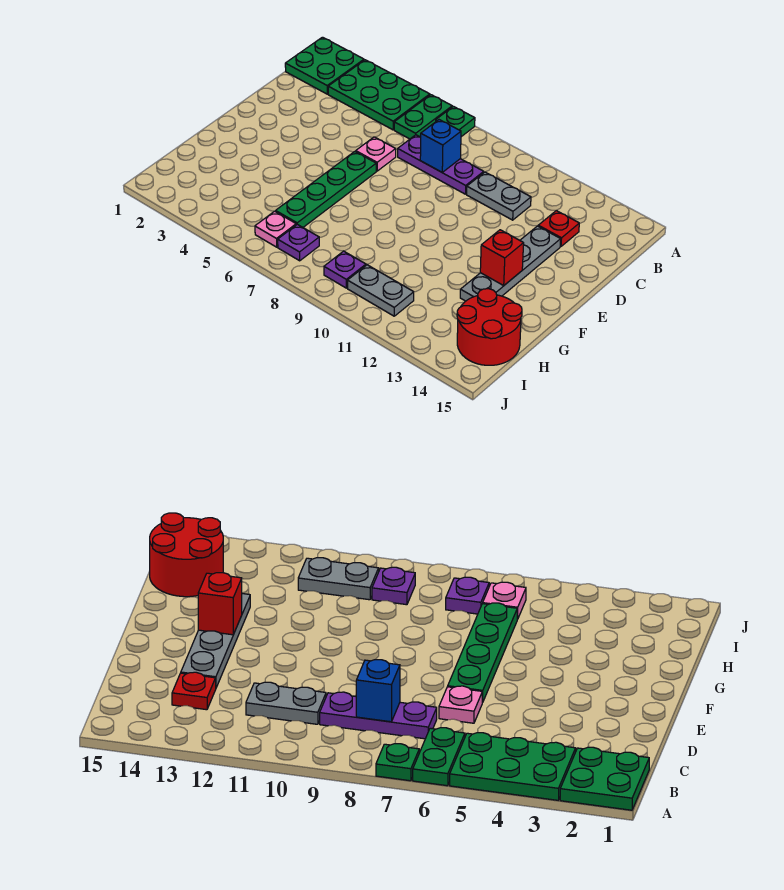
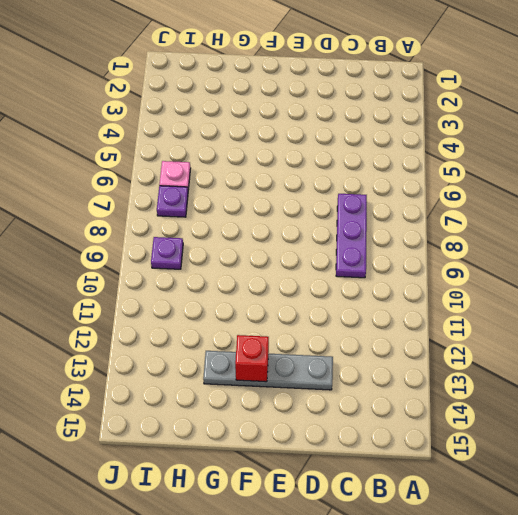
none -> green plate A1:B2 level 1
none -> green plate A3:B5 level 1
none -> green plate A6:B6 level 1

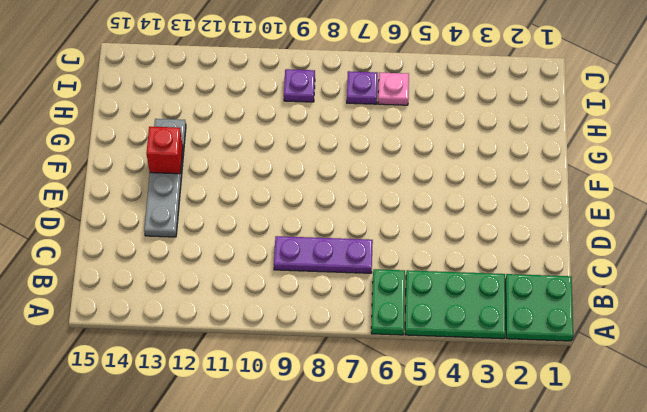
none -> green plate A7 level 1
none -> grey plate C10:C11 level 1
none -> red plate C13 level 1

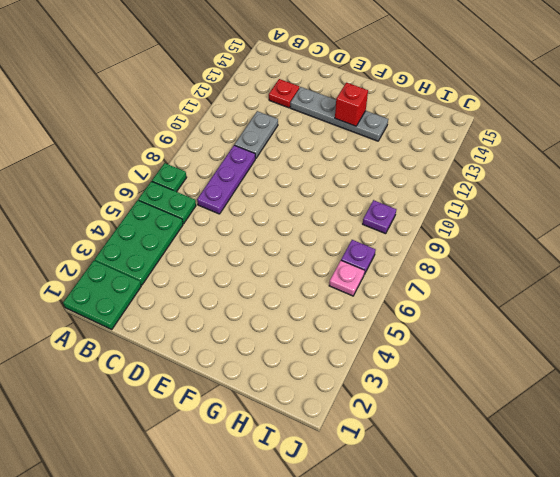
none -> pink plate D6 level 1
none -> green plate E6:H6 level 1
none -> red round brick H14:I15 level 1

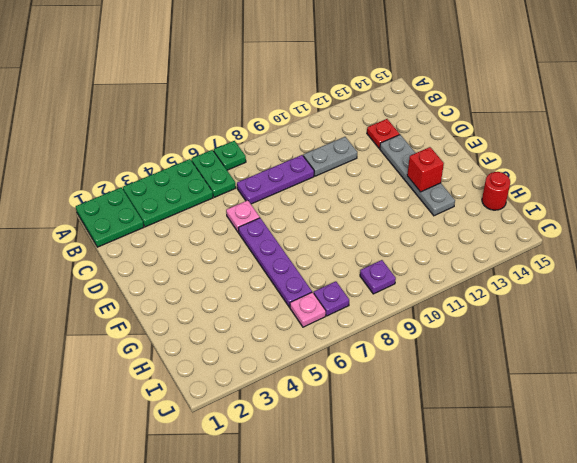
purple plate E6:H6 level 1 -> green plate E6:H6 level 1
red round brick H15 level 1 -> red round brick H14:I15 level 1
none -> grey plate I10:I11 level 1
none -> blue brick C8 level 2

